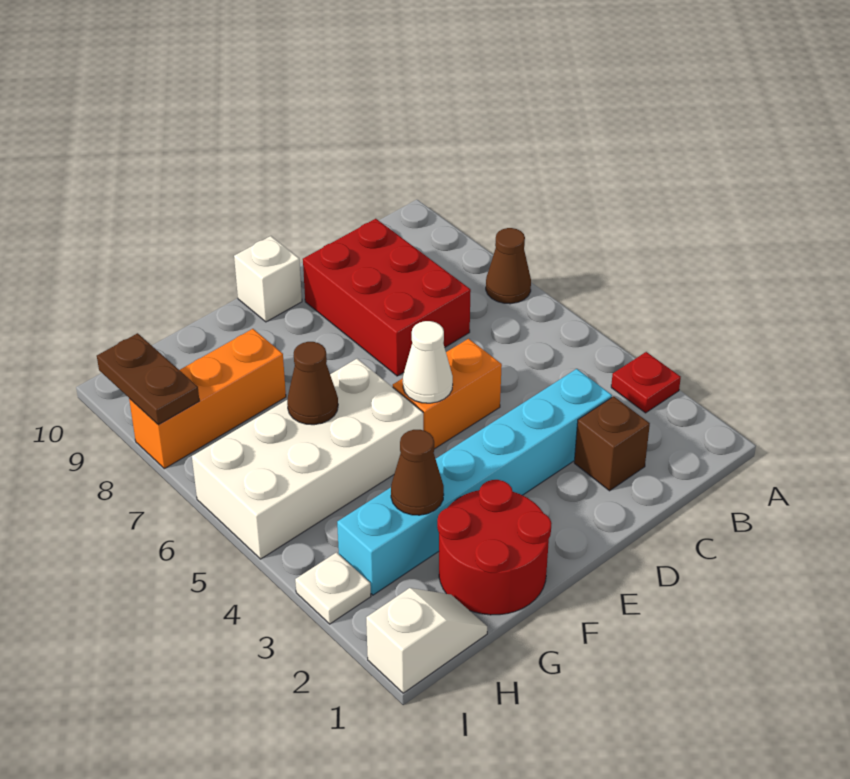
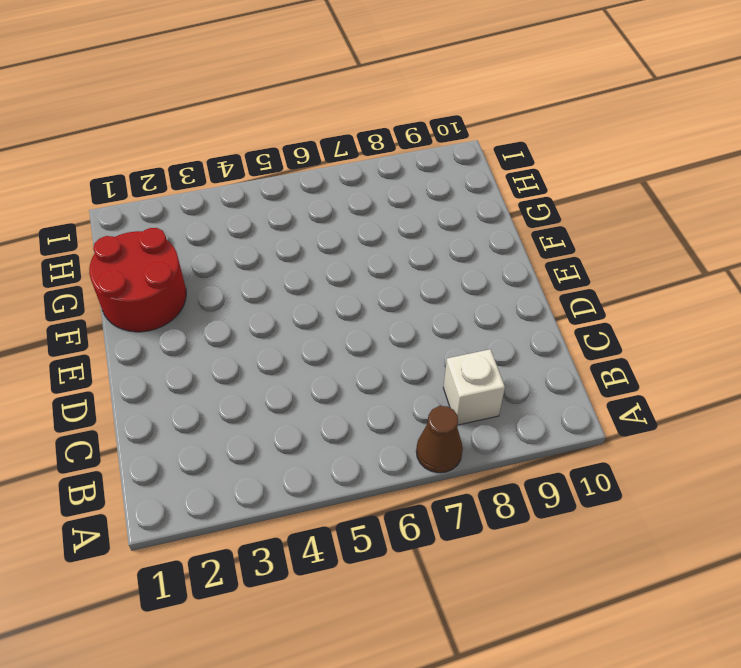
white brick B8 level 1 -> white brick E10 level 1
none -> red plate A3 level 1
none -> brown brick C2 level 1
none -> cyan brick C3:H3 level 1

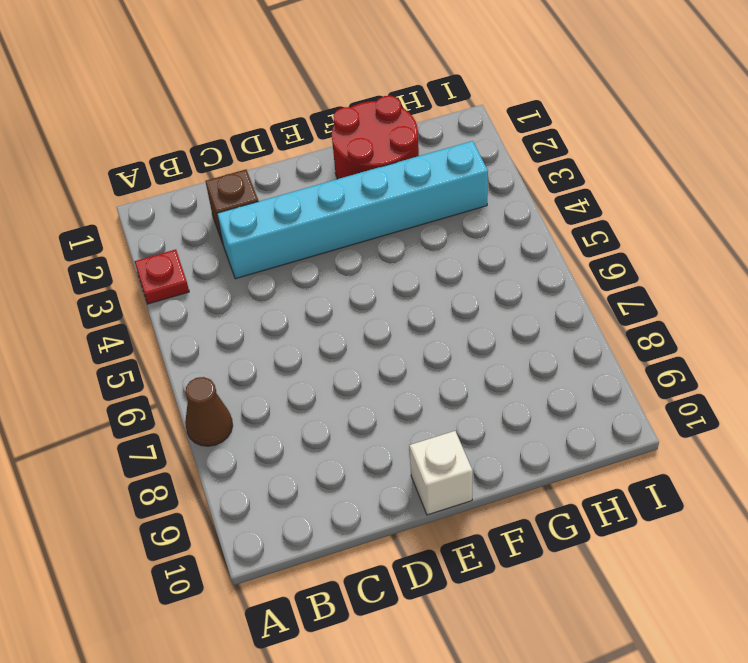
none -> red brick C7:D9 level 1
none -> orange brick D5:E5 level 1
none -> white brick F5:I6 level 1

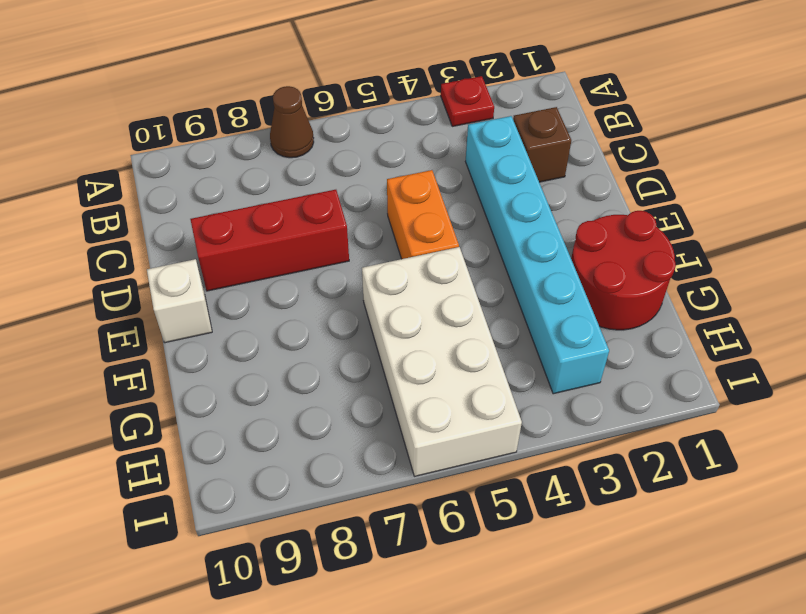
red brick D7:D9 level 1 -> red brick C7:D9 level 1
none -> orange brick G8:I8 level 1
none -> white slope H1:I1 level 1 top I
none -> white plate I3 level 1

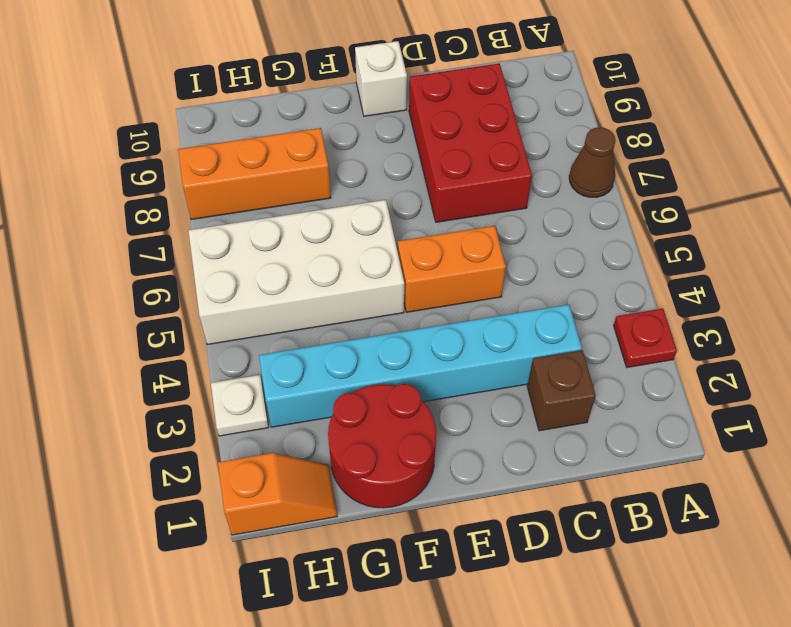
orange slope H1:I1 level 1 top I -> white slope H1:I1 level 1 top I
none -> white cone E5 level 2
none -> brown cone G3 level 2
none -> brown cone G6 level 2

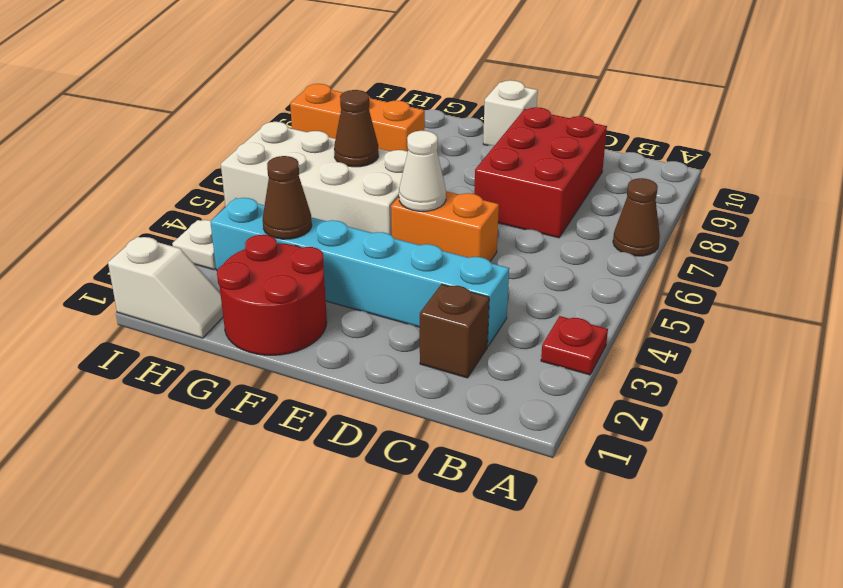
none -> brown plate I8:I9 level 2

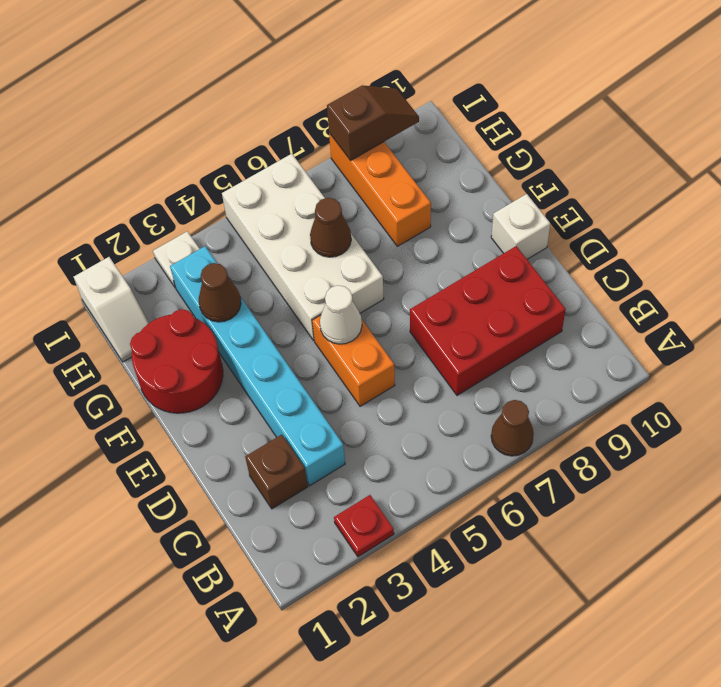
brown slope I8:I9 level 2 top 8 -> brown plate I8:I9 level 2

